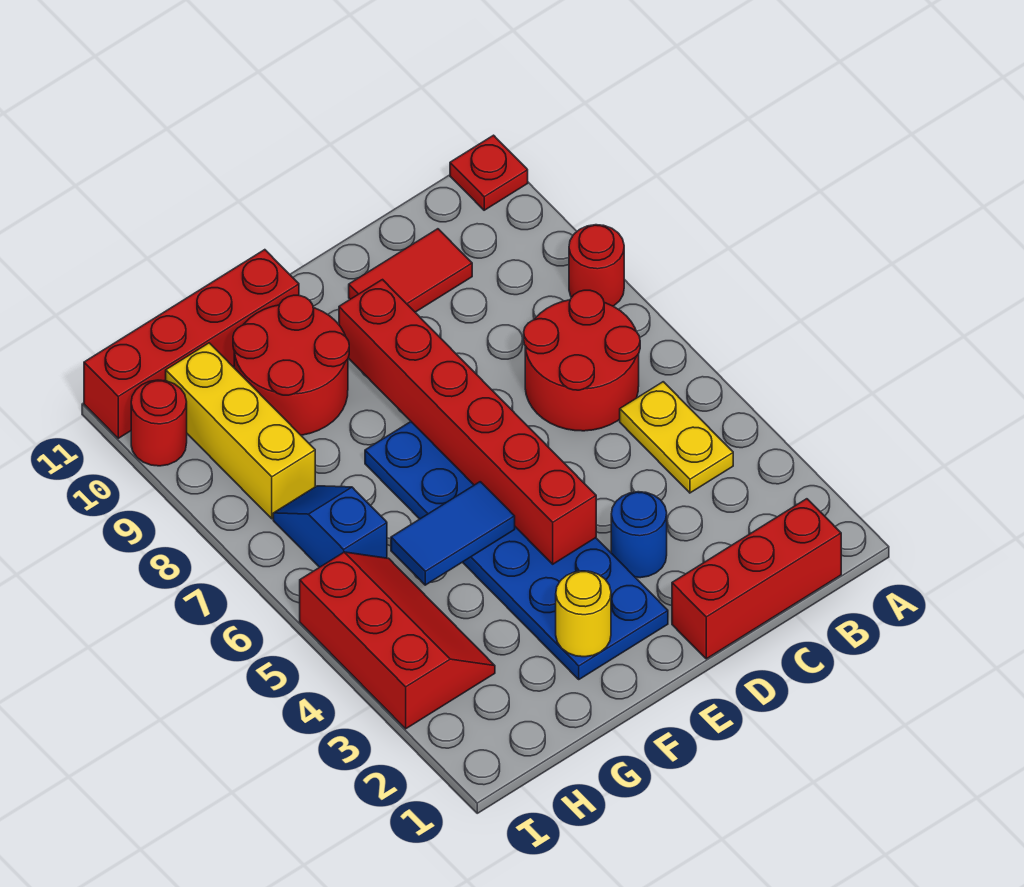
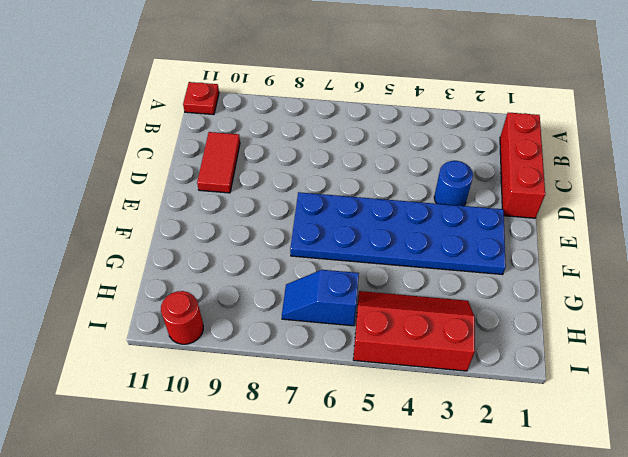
none -> red round brick A8 level 1
none -> yellow plate B4:B5 level 1
none -> red round brick B6:C7 level 1

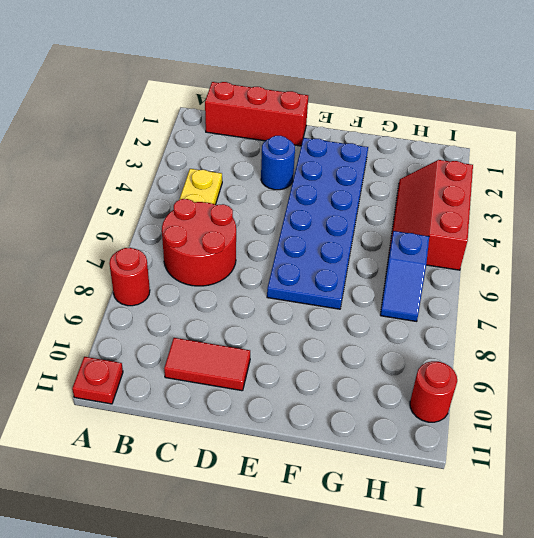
none -> red round brick F9:G10 level 1
none -> red brick F11:I11 level 1
none -> yellow brick H8:H10 level 1

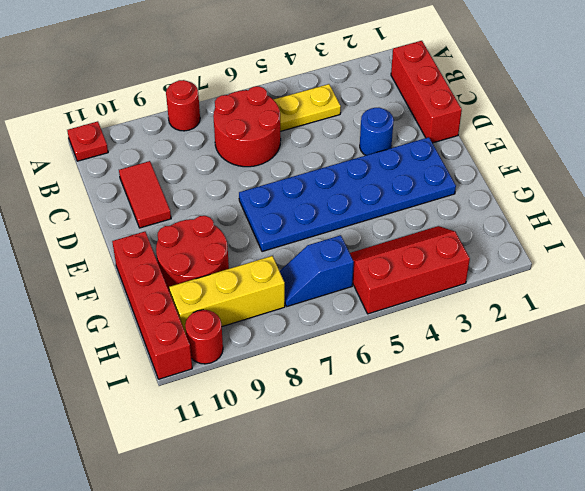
none -> red brick E4:E9 level 2
none -> yellow round brick F2 level 2
none -> blue tile F5:G5 level 2

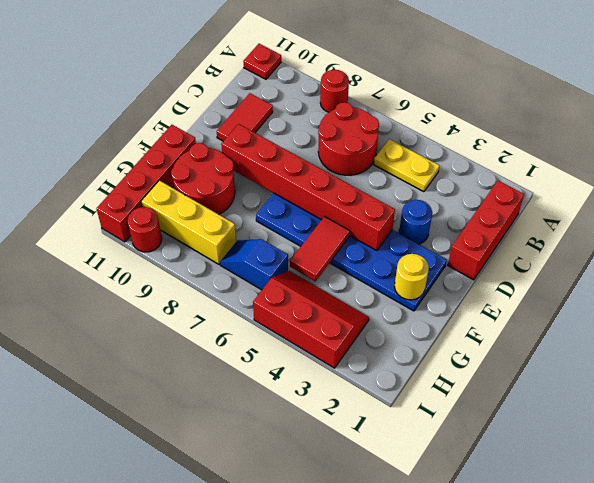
red tile F5:G5 level 2 -> blue tile F5:G5 level 2

